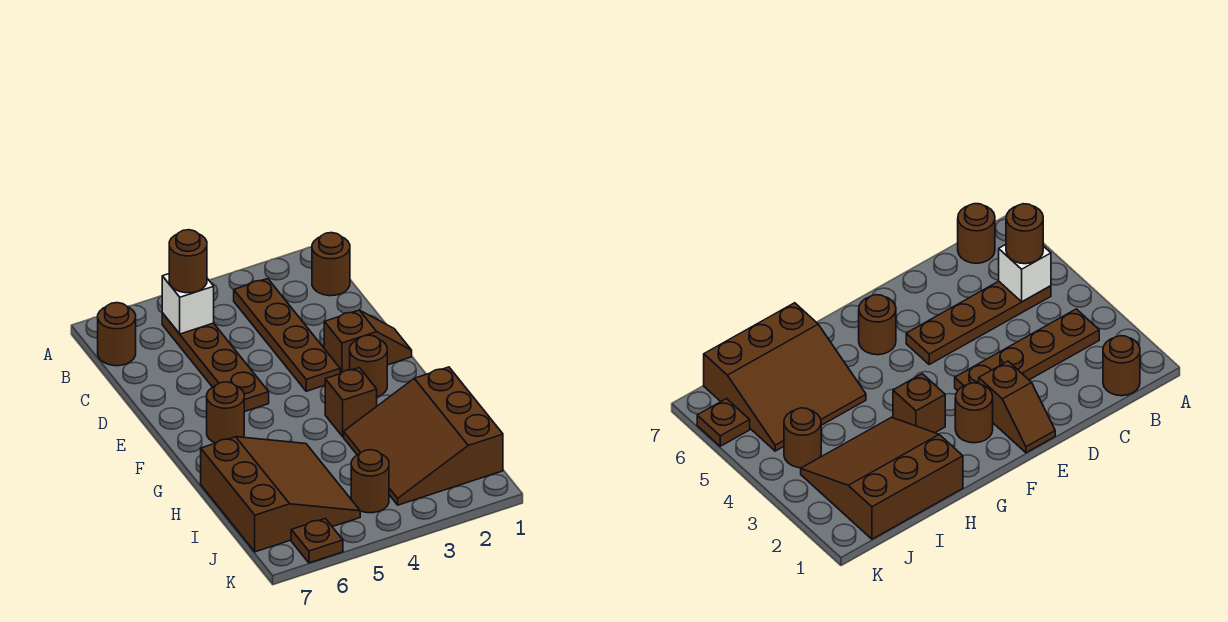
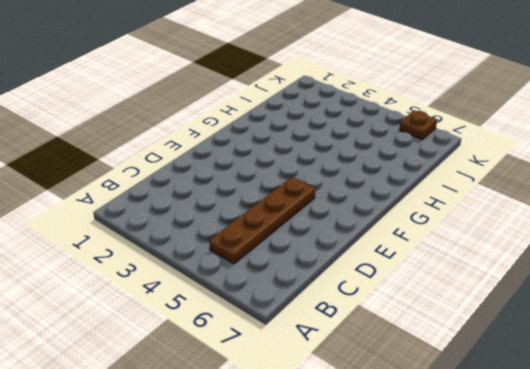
none -> brown round brick B1 level 1
none -> brown plate B3:E3 level 1
none -> brown round brick B7 level 1

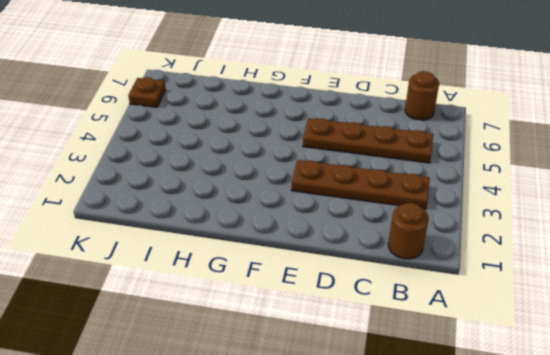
none -> brown slope E1:E2 level 1 top 2
none -> brown round brick F2 level 1
none -> brown round brick F6 level 1

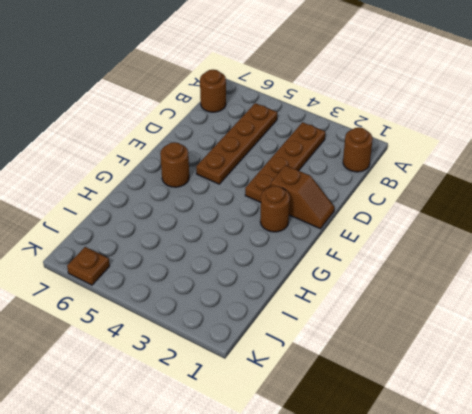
none -> brown brick G3 level 1
none -> brown slope H1:J3 level 1 top 1
none -> brown slope H5:J7 level 1 top 7

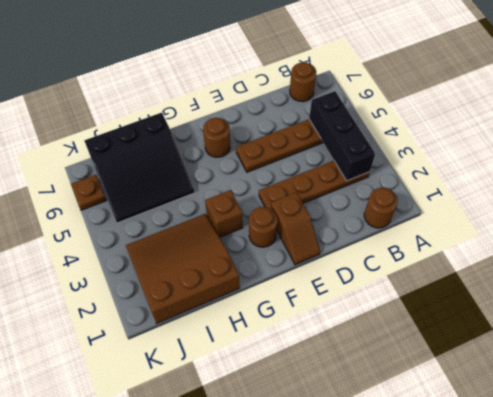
black brick B3:B5 level 2 -> white brick B5 level 2
black slope H5:J7 level 1 top 7 -> brown slope H5:J7 level 1 top 7
none -> brown round brick J4 level 1
none -> brown round brick B5 level 3

